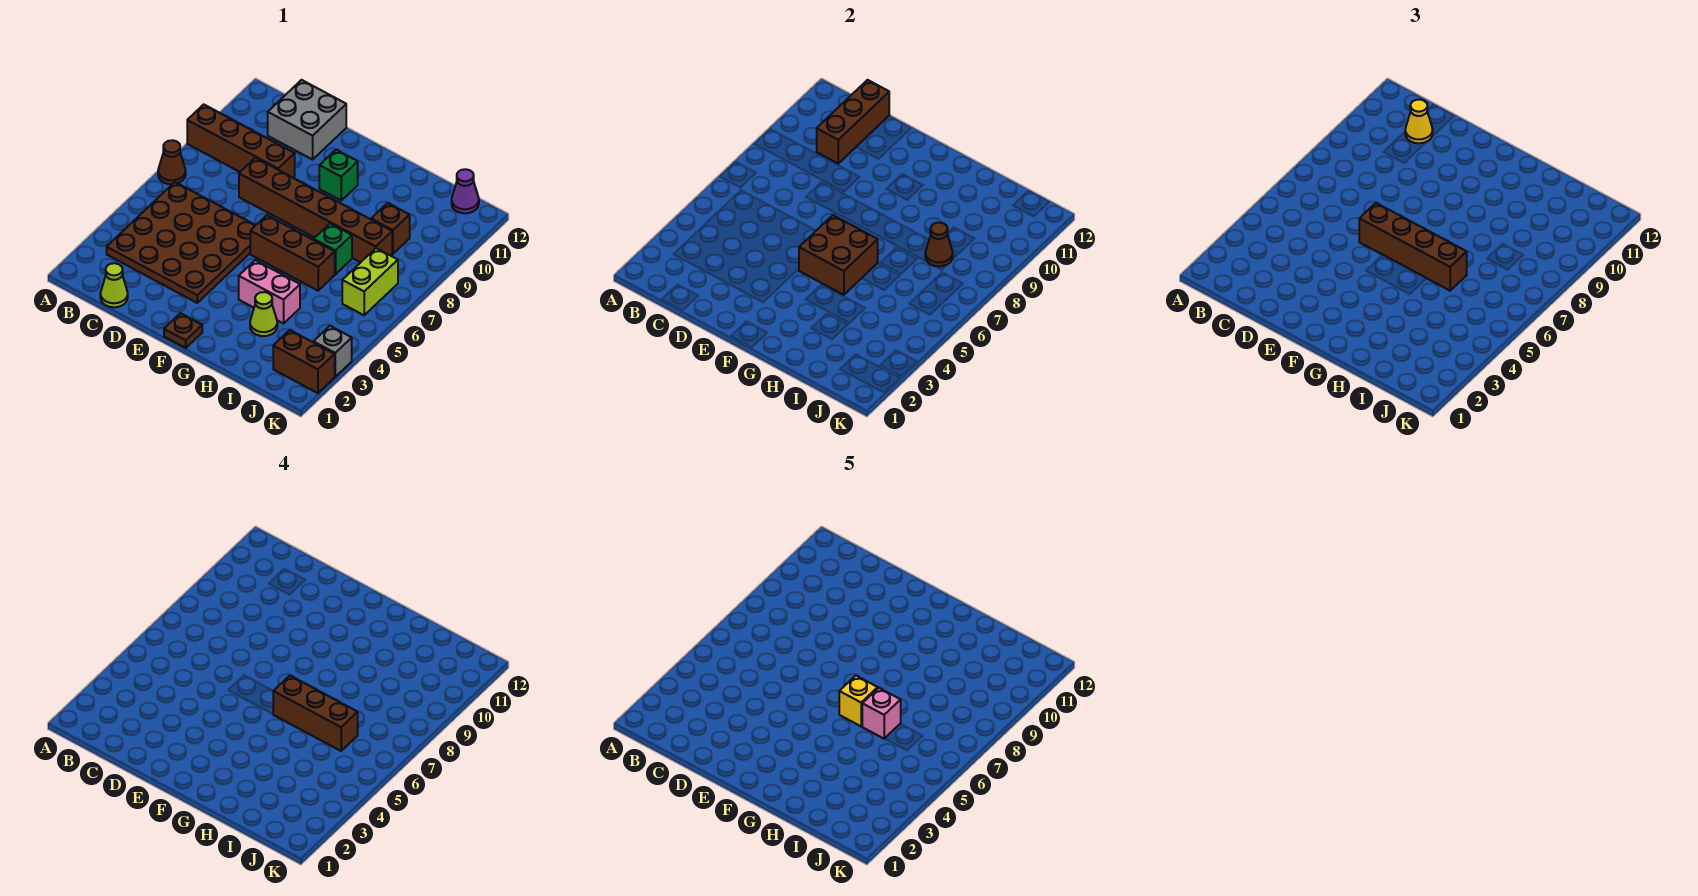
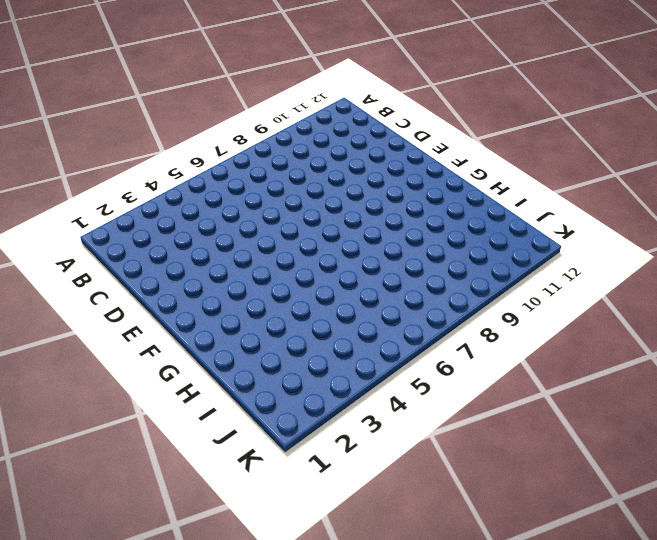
none -> brown cone A7 level 1
none -> brown brick A9:D9 level 1
none -> brown plate B3:E6 level 1

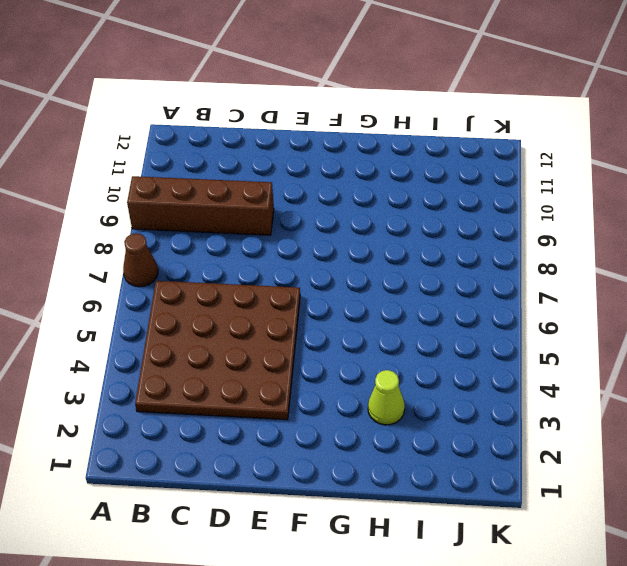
none -> lime cone C1 level 1
none -> grey brick C11:D12 level 1
none -> brown brick D8:I8 level 1

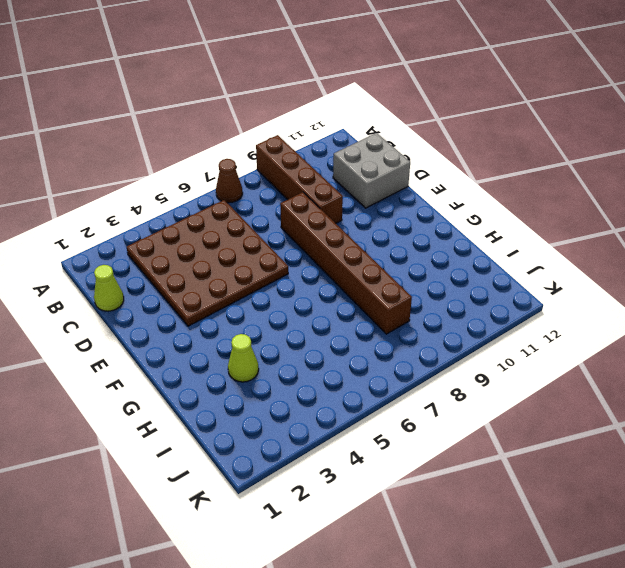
none -> brown plate F1 level 1
none -> brown brick F6:H6 level 1
none -> green brick F10 level 1

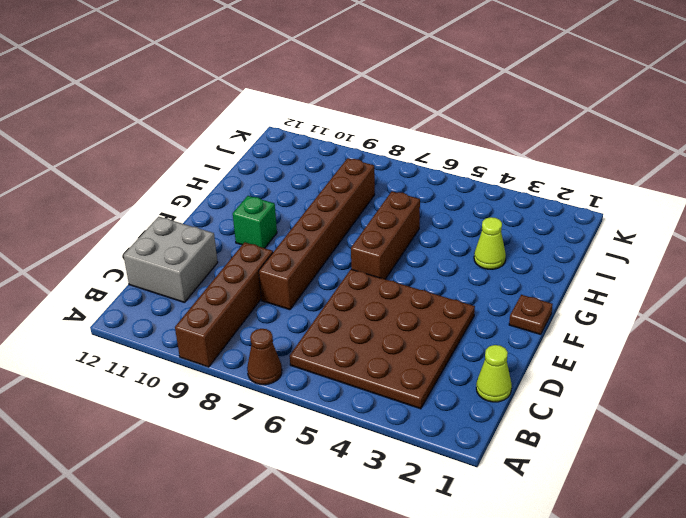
none -> pink brick G4:H4 level 1
none -> green brick H7 level 1
none -> brown brick I9 level 1

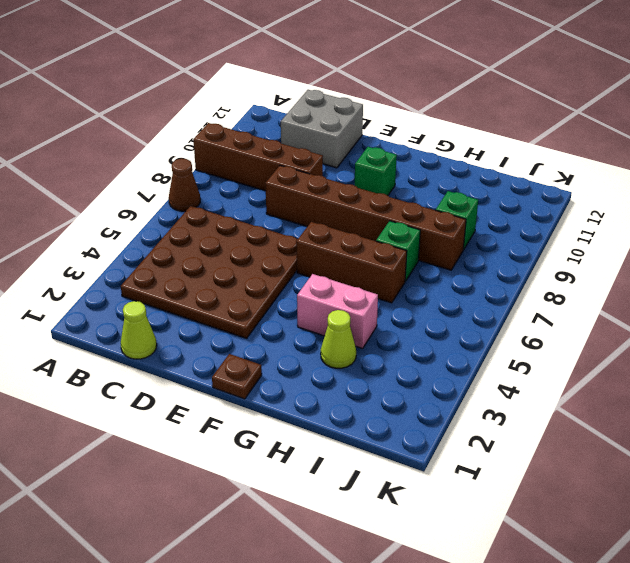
green brick I9 level 1 -> brown brick I9 level 1
none -> brown brick J2:K2 level 1
none -> lime brick J6:J7 level 1
none -> purple cone J12 level 1

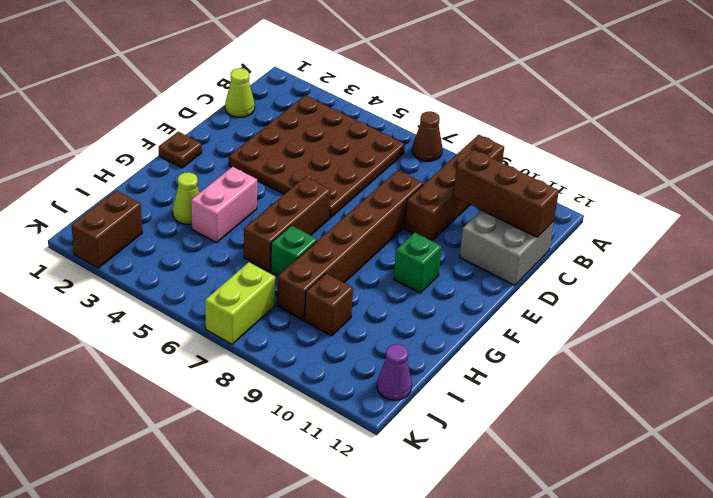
lime brick J7:K7 level 1 -> lime brick J6:J7 level 1
none -> grey brick K3 level 1
none -> brown brick F5:G6 level 2
none -> brown cone I8 level 2

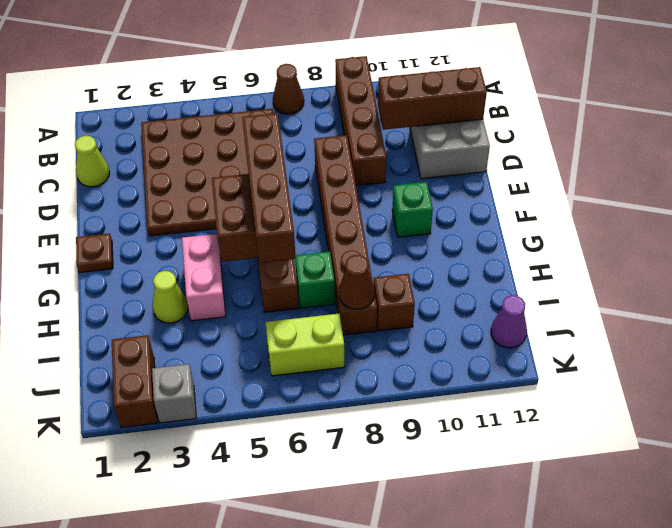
none -> yellow cone C11 level 3
none -> brown brick G6:I6 level 4
none -> yellow brick G6 level 5

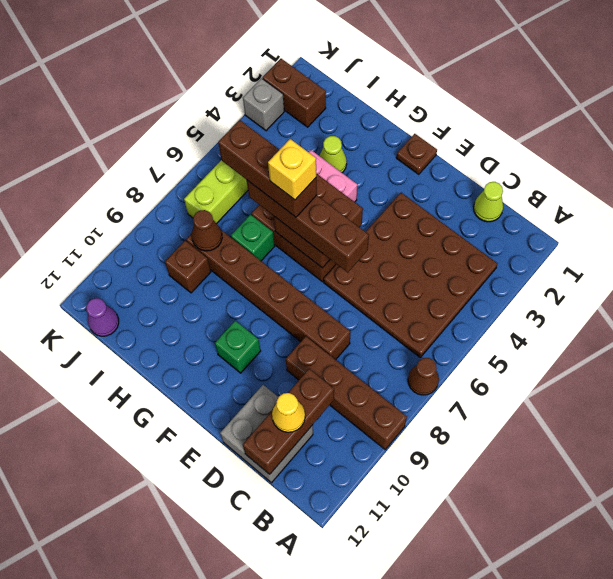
none -> pink brick H6 level 5

